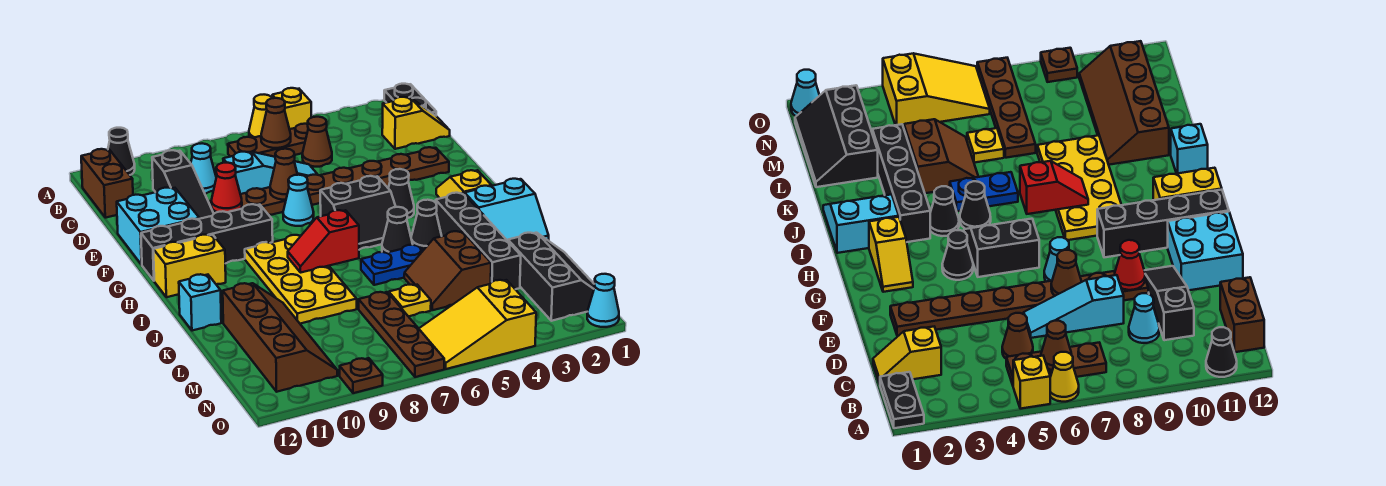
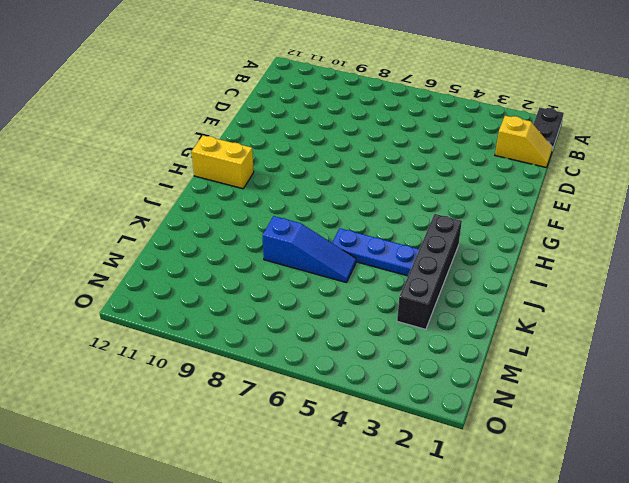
blue plate J4:J6 level 1 -> blue plate J5:J6 level 1
blue slope K6:K8 level 1 top 8 -> yellow plate H8:K9 level 1
none -> yellow brick A5 level 1
none -> yellow cone A6 level 1
none -> black cone A11 level 1
none -> brown plate B5:B7 level 1

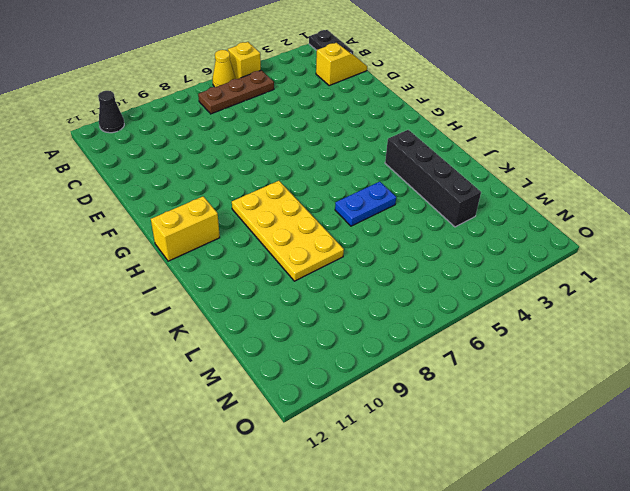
none -> brown brick B12:C12 level 1
none -> brown cone C5 level 1
none -> cyan cone C9 level 1
none -> black slope C10:E10 level 1 top C

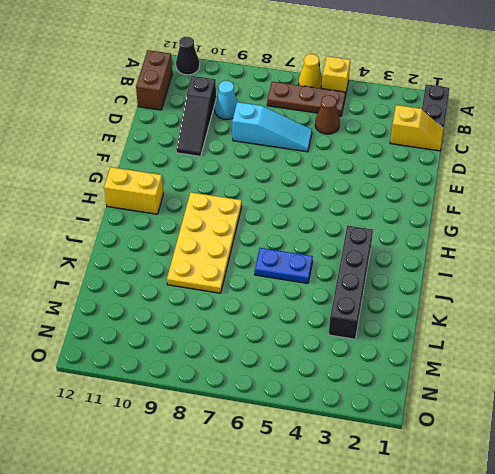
none -> brown plate E2:E9 level 1
none -> cyan brick E11:F12 level 1
none -> cyan cone F7 level 1
none -> yellow slope G2:H2 level 1 top H

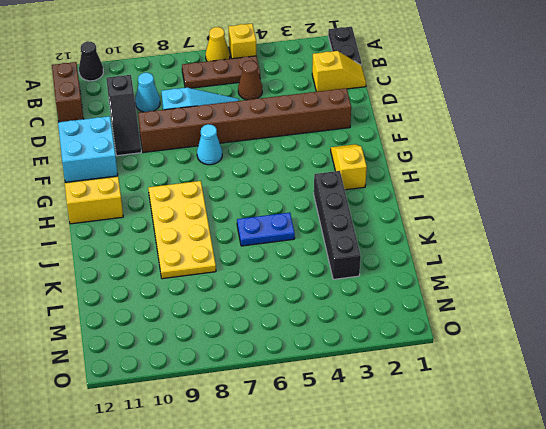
brown brick E2:E9 level 1 -> brown plate E2:E9 level 1
none -> black cone G4 level 1
none -> black slope G5:H6 level 1 top G
none -> black brick G9:G12 level 1
none -> cyan slope I1:J2 level 1 top I

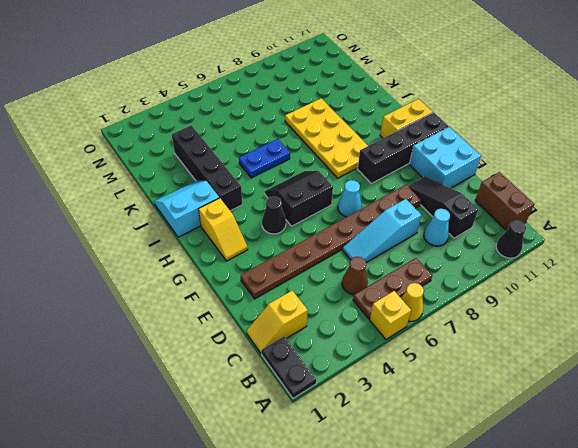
none -> black cone I4 level 1
none -> black cone I5 level 1
none -> cyan brick J12 level 1
none -> brown slope K4:L5 level 1 top 4

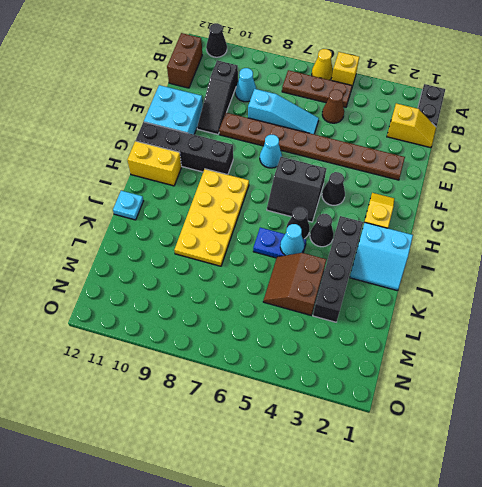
cyan cone J5 level 2 -> cyan cone O1 level 1
cyan plate J12 level 1 -> cyan brick J12 level 1
none -> brown slope K10:N11 level 1 top 11
none -> black slope L1:N2 level 1 top 2
none -> yellow plate L6 level 1
none -> brown plate L7:O7 level 1

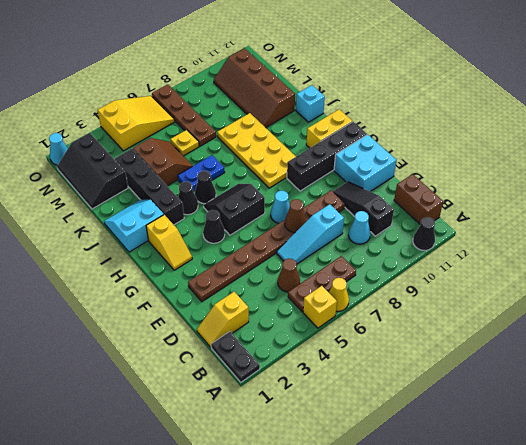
none -> brown plate O9 level 1
none -> brown cone B6 level 2
none -> red cone E9 level 2
none -> red slope I7:I8 level 2 top 7

